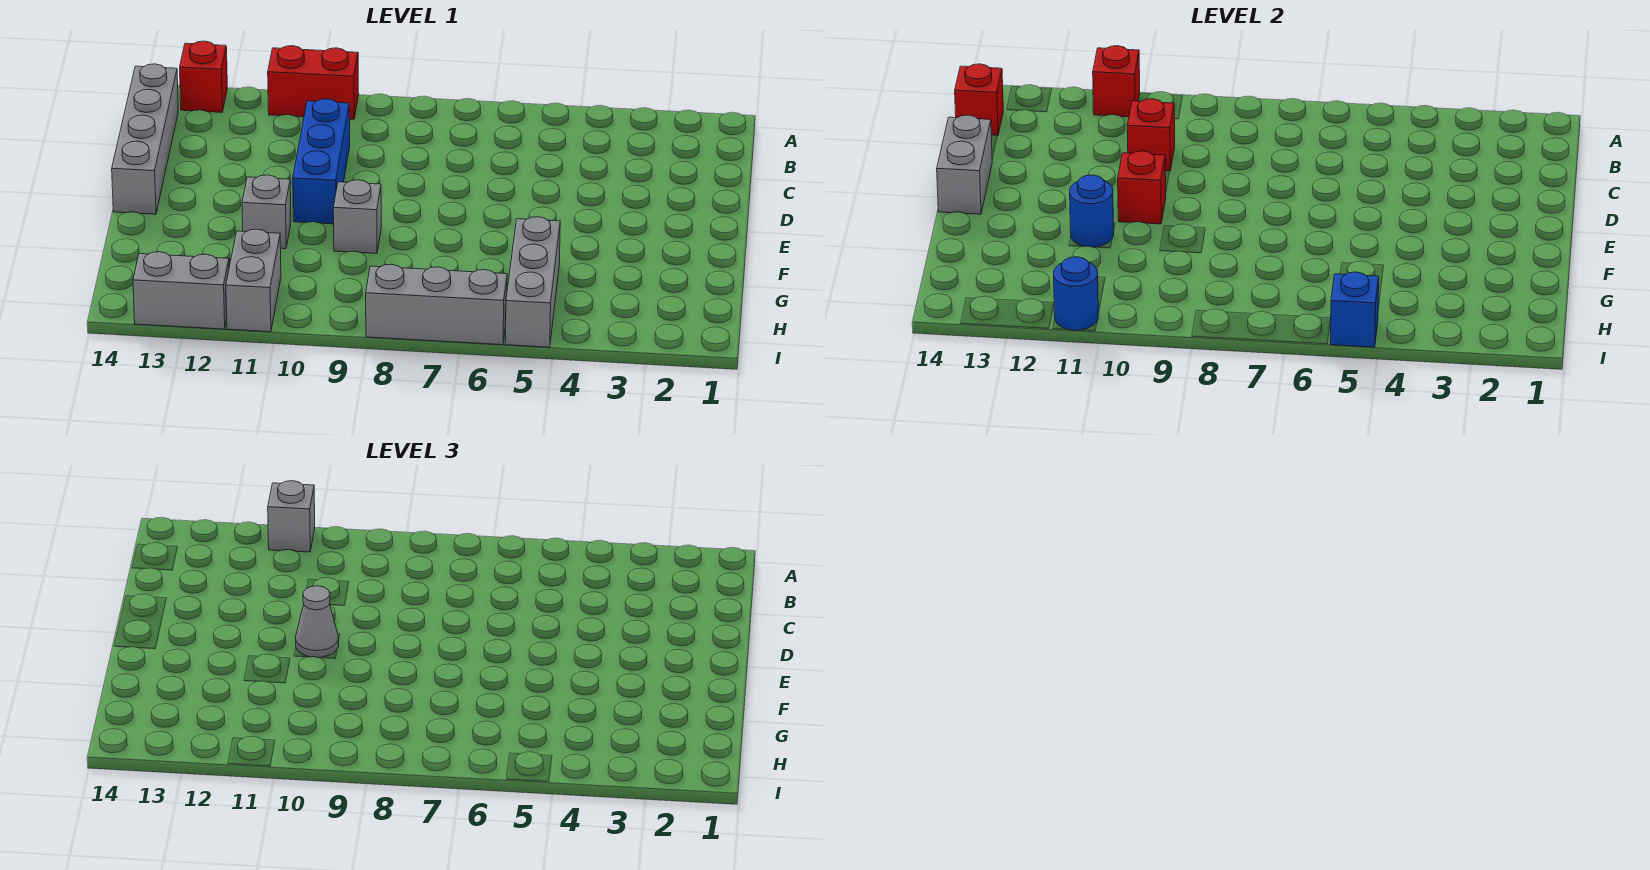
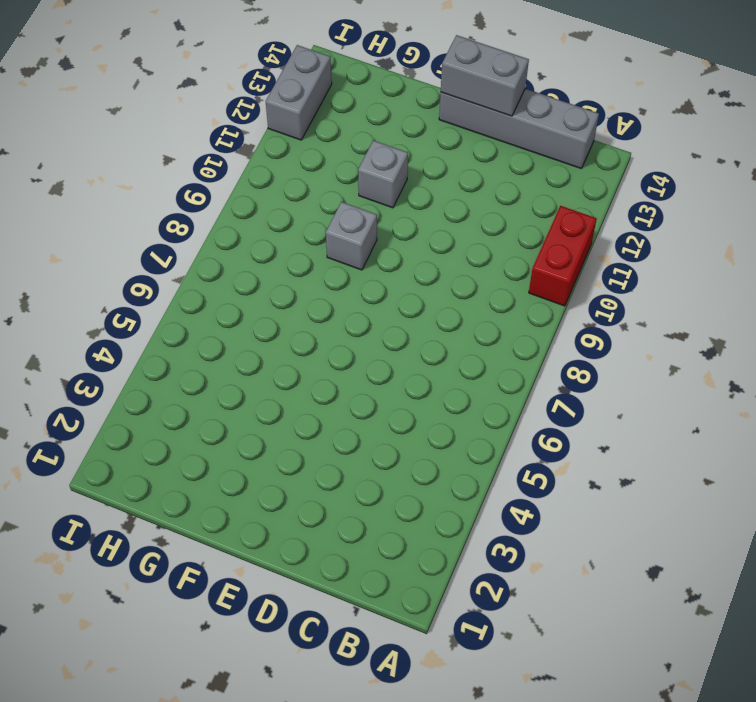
none -> red brick A13 level 1
none -> blue brick C10:E10 level 1
none -> grey brick G5:I5 level 1

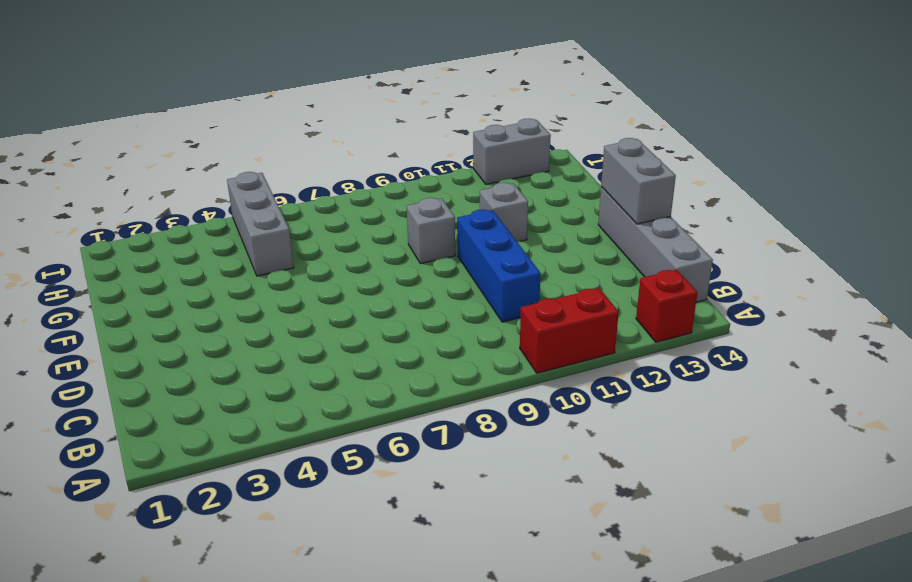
none -> grey brick H11:I11 level 1
none -> grey brick I6:I8 level 1
none -> red brick A11 level 2

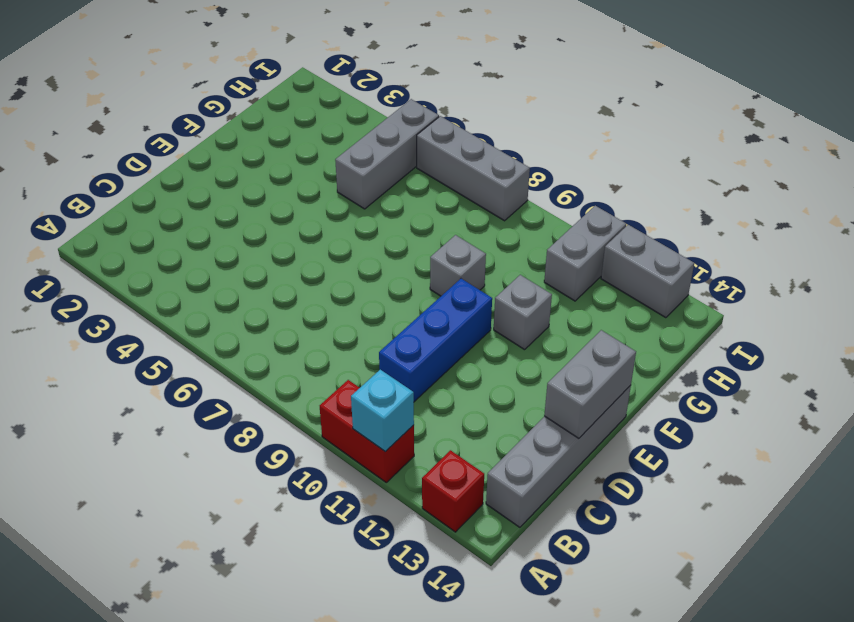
cyan brick A11 level 2 -> red brick A11 level 2
none -> red brick B14 level 2
none -> red brick C10 level 2
none -> red brick E10 level 2

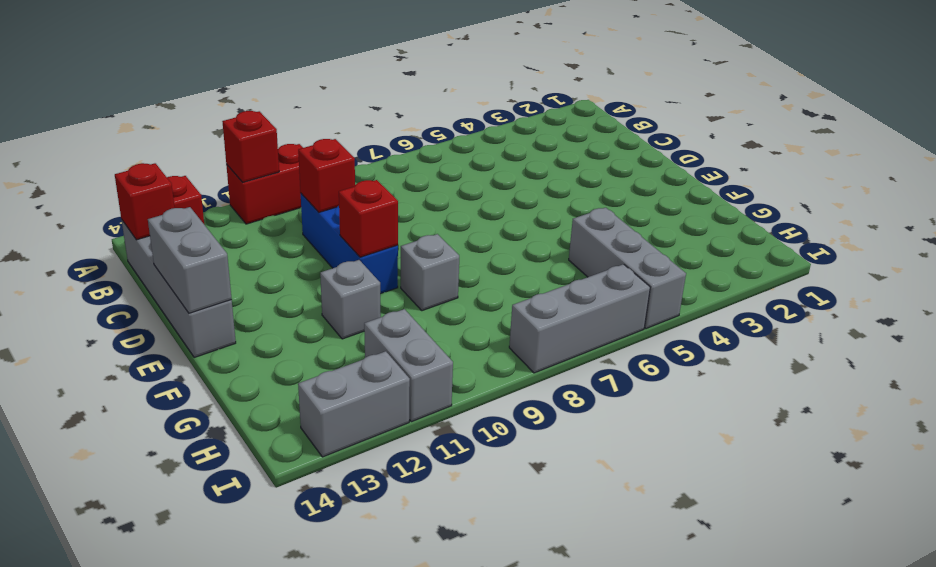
none -> blue round brick F11 level 2
none -> blue brick I5 level 2
none -> blue round brick I11 level 2

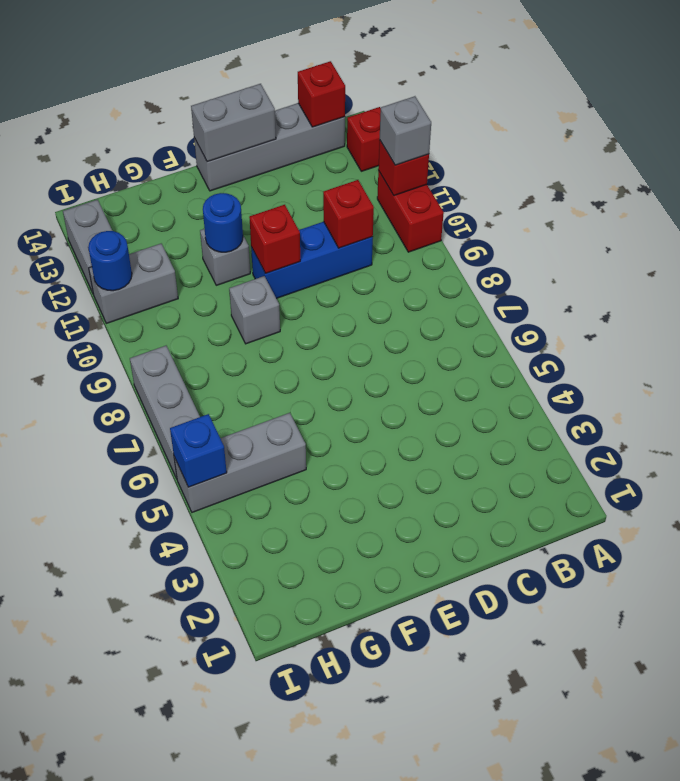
none -> grey cone E10 level 3

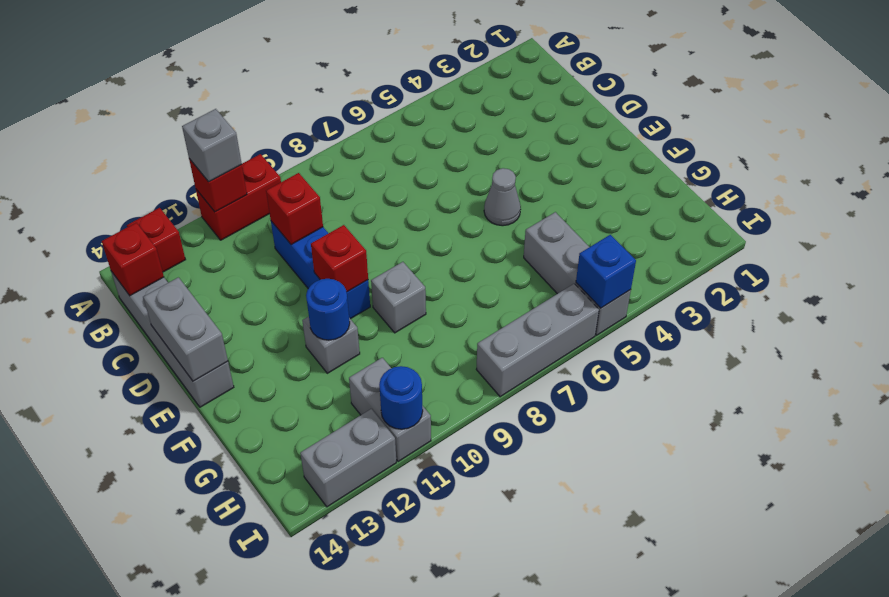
grey cone E5 level 1 -> grey cone E10 level 3

